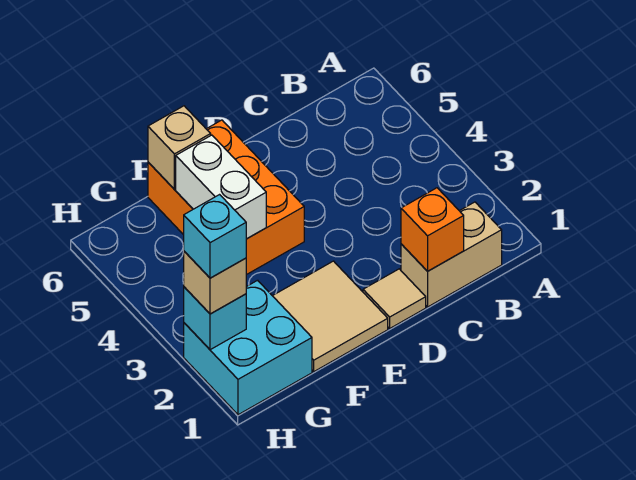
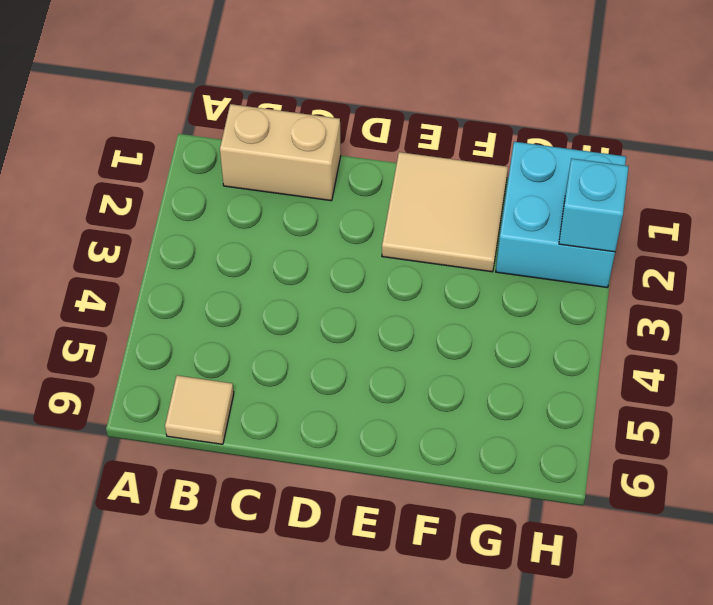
tan tile B6 level 1 -> tan tile D1 level 1
none -> orange brick E4:F6 level 1
none -> orange brick C1 level 2

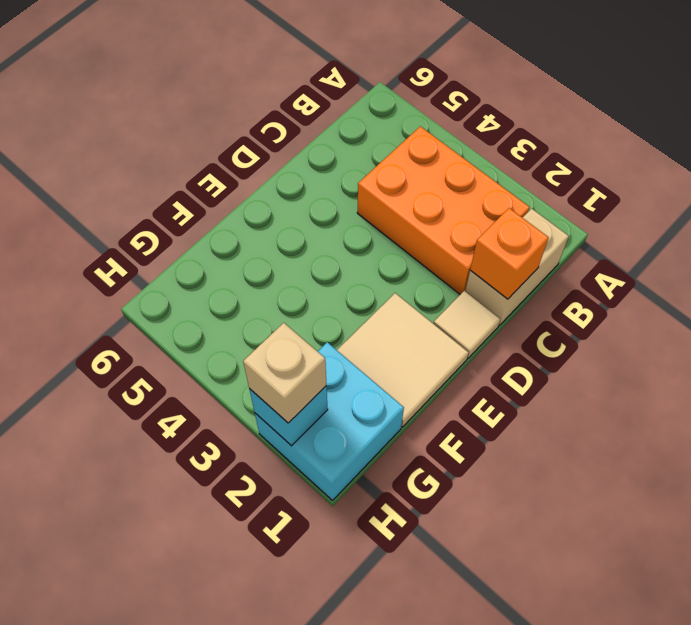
orange brick B2:C4 level 1 -> orange brick E4:F6 level 1
none -> white brick F4:F5 level 2
none -> tan brick F6 level 2

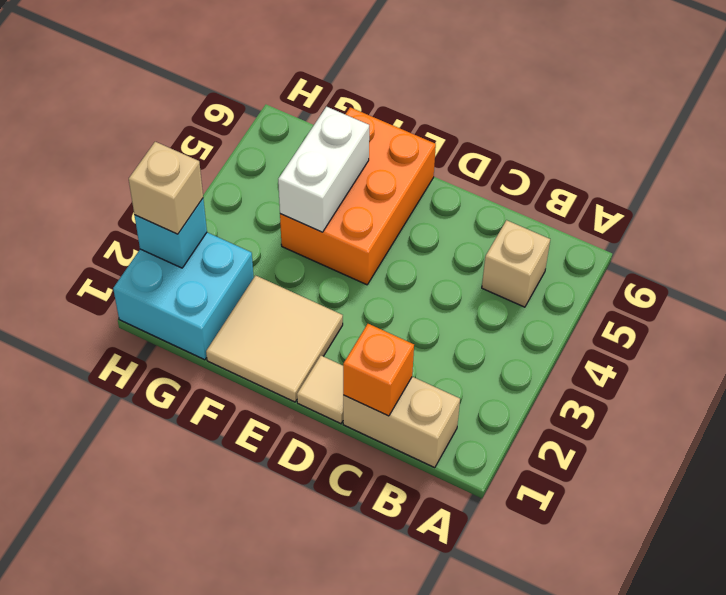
tan brick B5 level 1 -> tan brick F6 level 2
none -> cyan brick H2 level 4

